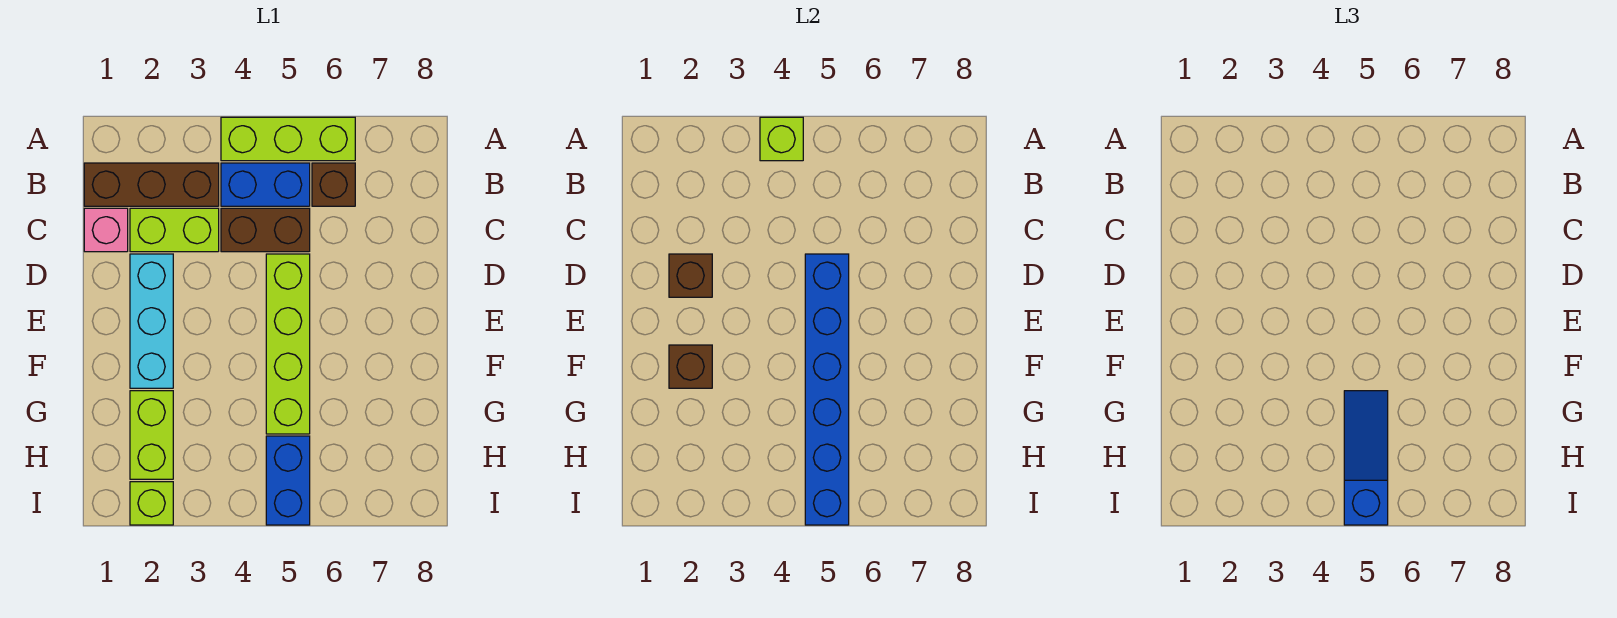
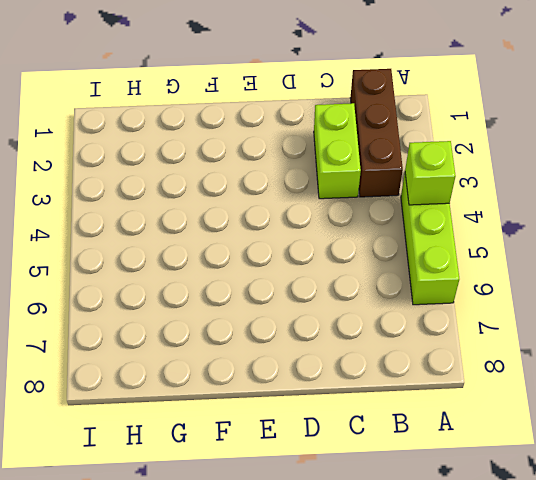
none -> blue brick B4:B5 level 1
none -> brown brick B6 level 1
none -> pink brick C1 level 1

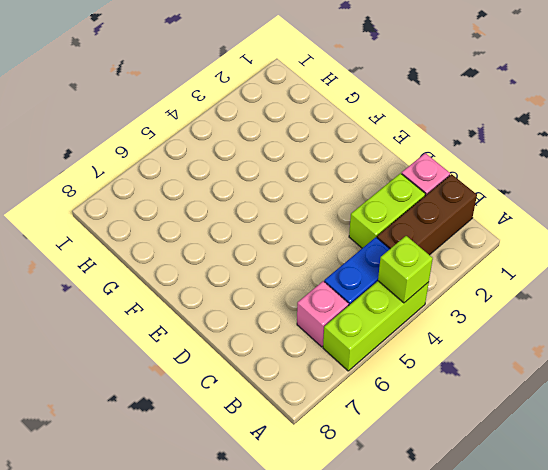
pink brick B6 level 1 -> brown brick B6 level 1
none -> brown brick C4:C5 level 1
none -> cyan brick D2:F2 level 1
none -> lime brick D5:G5 level 1

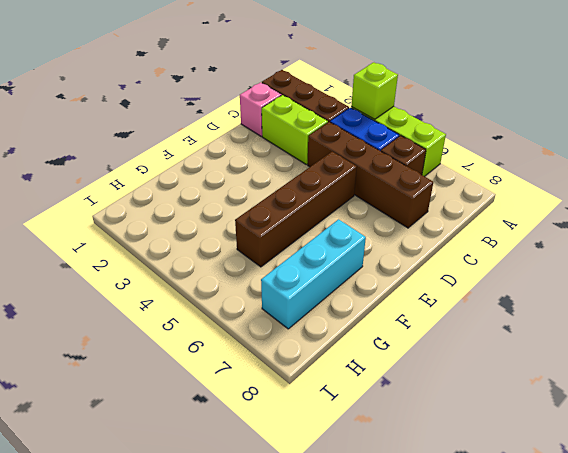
brown brick C4:C7 level 1 -> brown brick C4:C5 level 1
brown brick D5:G5 level 1 -> lime brick D5:G5 level 1
cyan brick F7:H7 level 1 -> cyan brick D2:F2 level 1
none -> lime brick G2:H2 level 1
none -> blue brick H5:I5 level 1
none -> lime brick I2 level 1

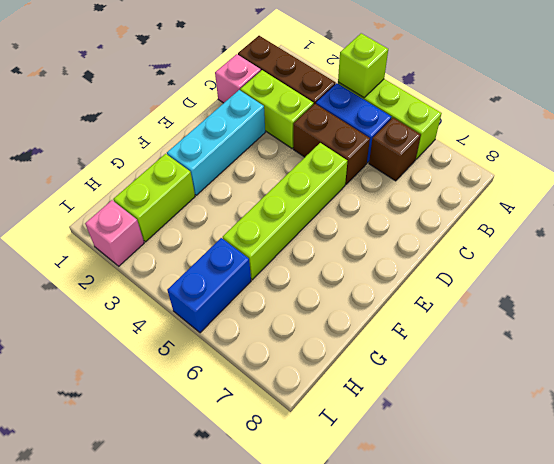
pink brick I2 level 1 -> lime brick I2 level 1
none -> brown brick D2 level 2
none -> blue brick D5:I5 level 2
none -> brown brick F2 level 2

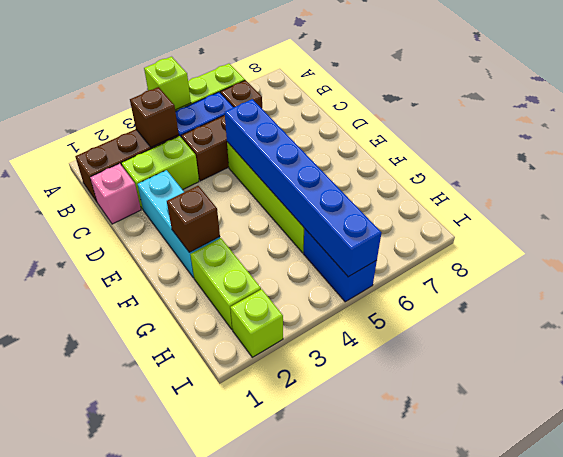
brown brick B3 level 2 -> brown brick D2 level 2
none -> blue slope G5:I5 level 3 top I

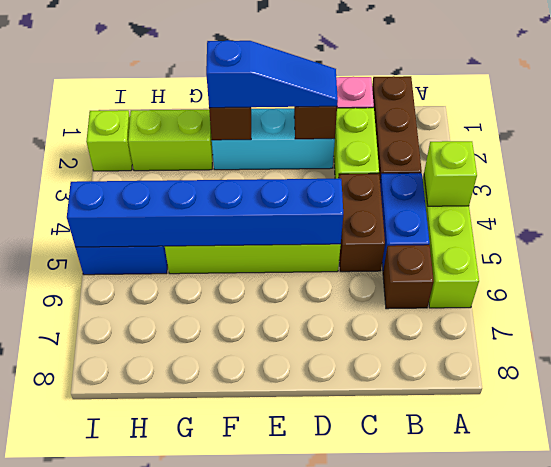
blue slope D2:F2 level 3 top F -> blue slope G5:I5 level 3 top I

